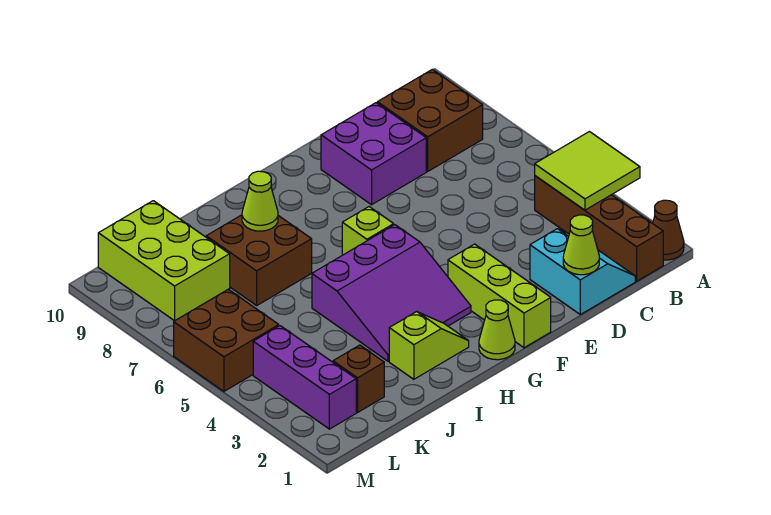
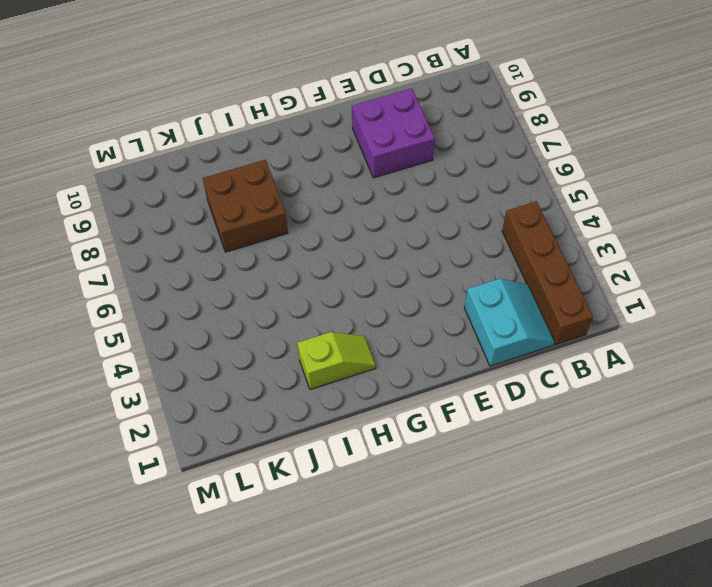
none -> brown cone A1 level 1
none -> brown brick B8:C9 level 1
none -> lime brick F1:F3 level 1

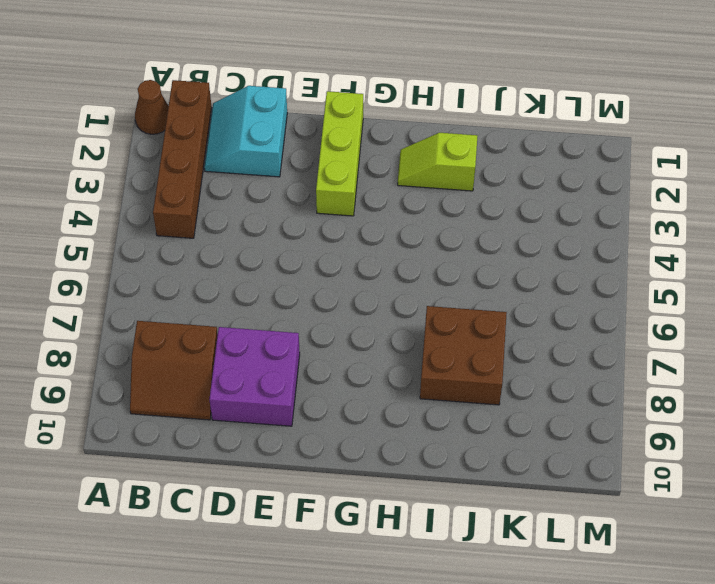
brown slope B8:C9 level 1 top 8 -> brown brick B8:C9 level 1
none -> lime cone G1 level 1
none -> purple slope G3:I5 level 1 top 5
none -> lime brick G6 level 1

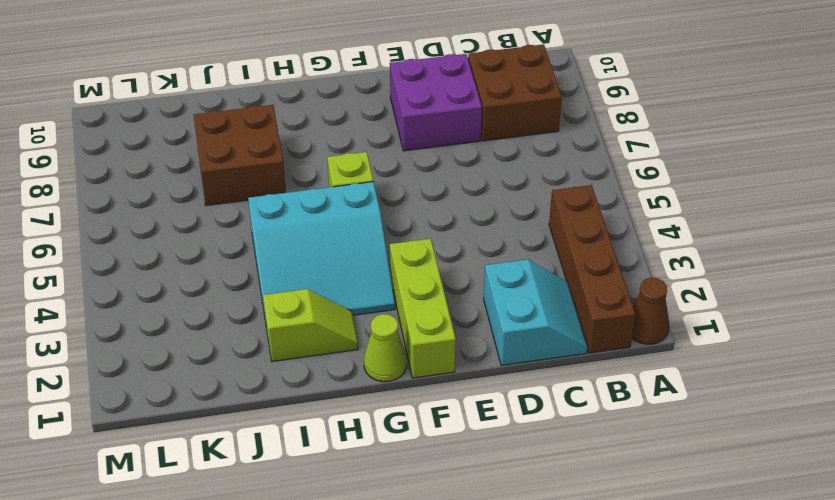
cyan slope G3:I5 level 1 top 5 -> purple slope G3:I5 level 1 top 5
none -> brown brick K2 level 1
none -> lime brick K8:L10 level 1
none -> purple brick L2:L4 level 1

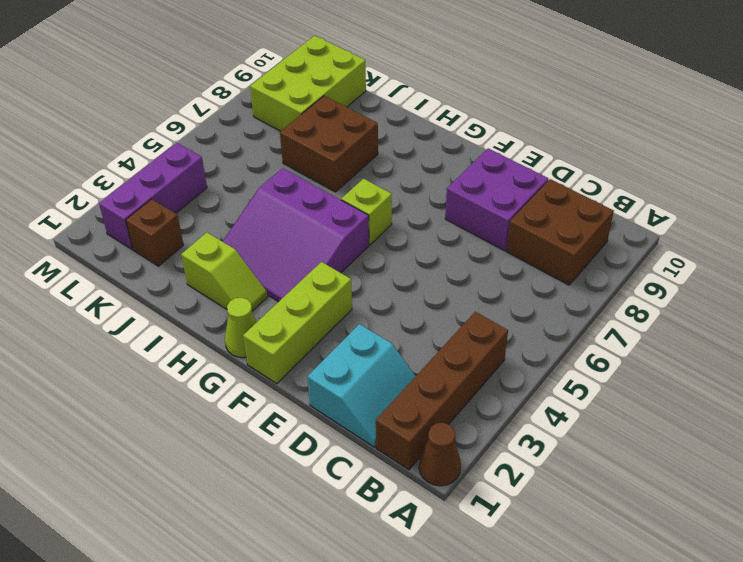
none -> brown brick L5:M6 level 1
none -> lime tile A3:B4 level 2
none -> lime cone D1 level 2

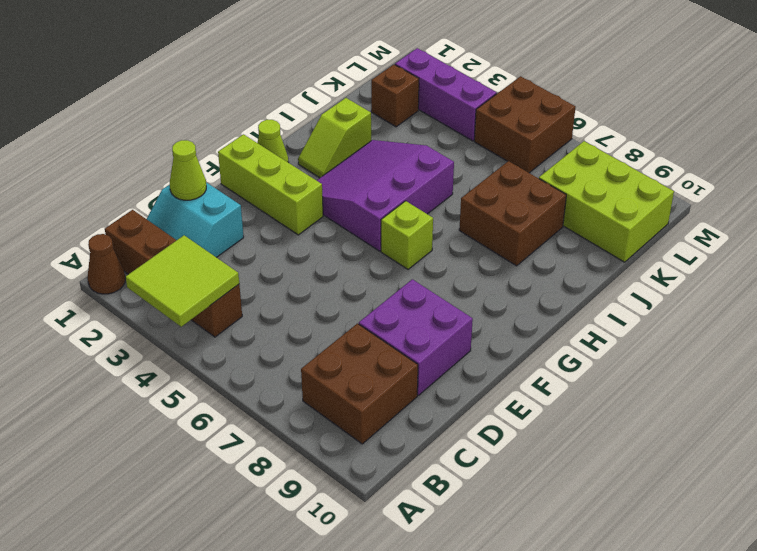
none -> lime cone I8 level 2

